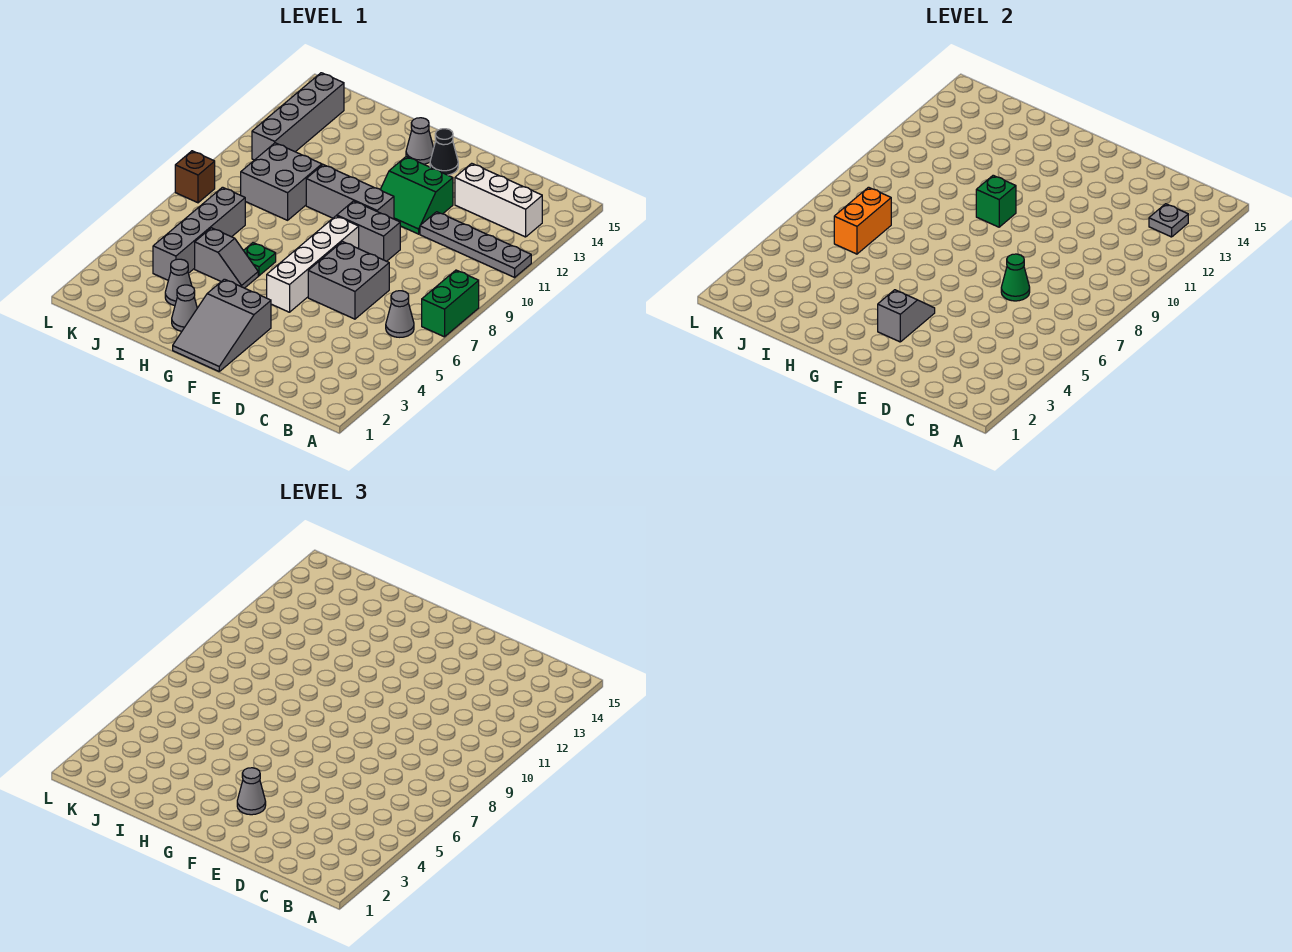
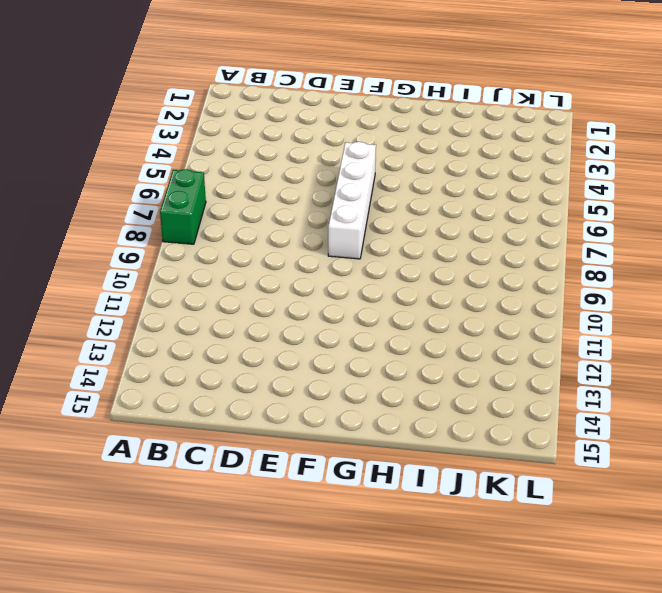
none -> grey plate A11:D11 level 1
none -> grey cone B6 level 1
none -> white brick B13:D13 level 1

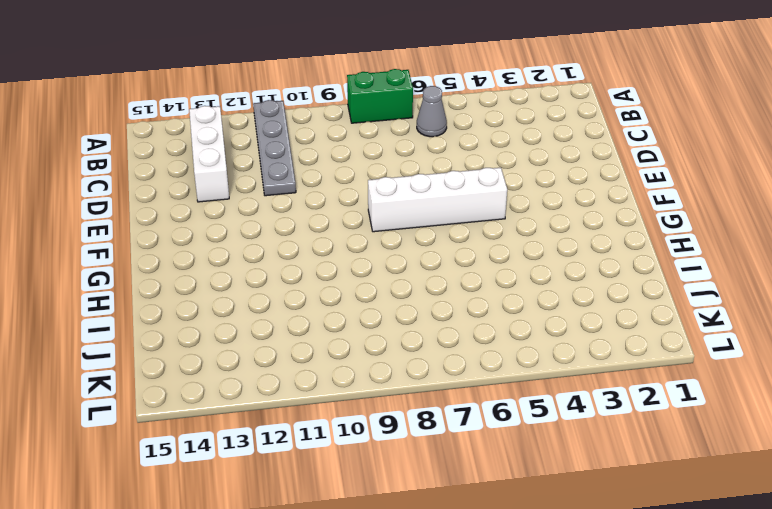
none -> grey brick D6:E7 level 1
none -> grey brick E9:F9 level 1
none -> green slope E11:F12 level 1 top 12

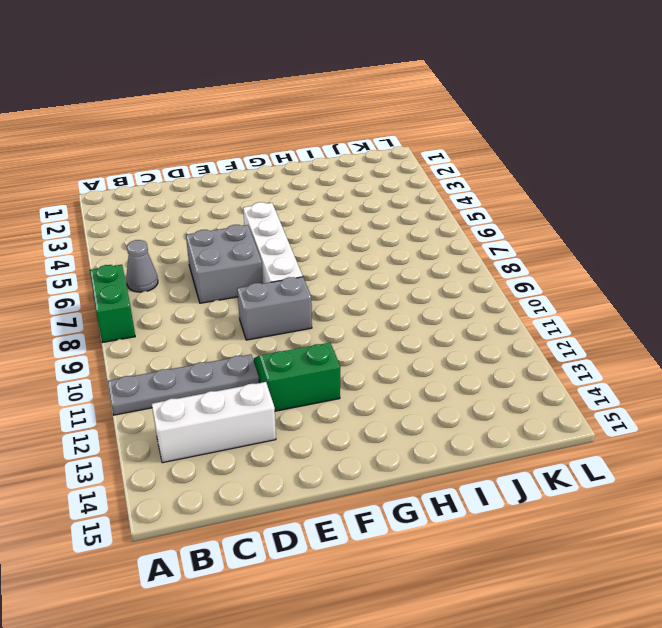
none -> grey slope F1:G3 level 1 top 3
none -> grey brick F10:H10 level 1
none -> black cone F14 level 1

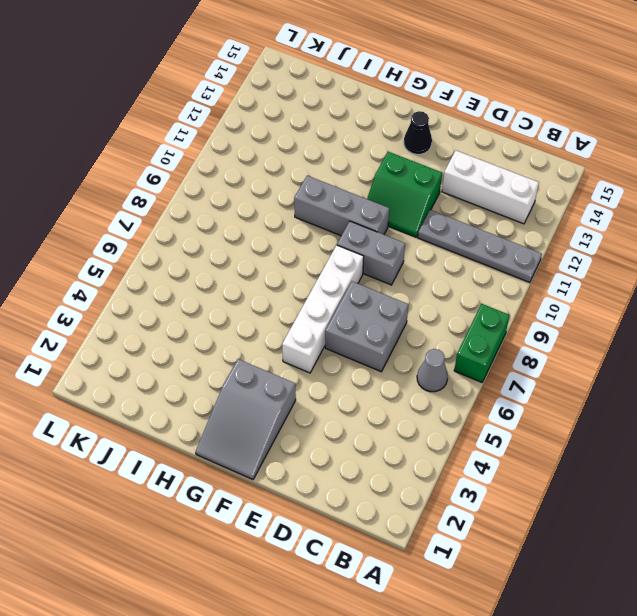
none -> grey cone G14 level 1
none -> grey cone H2 level 1
none -> grey slope H5:I5 level 1 top I

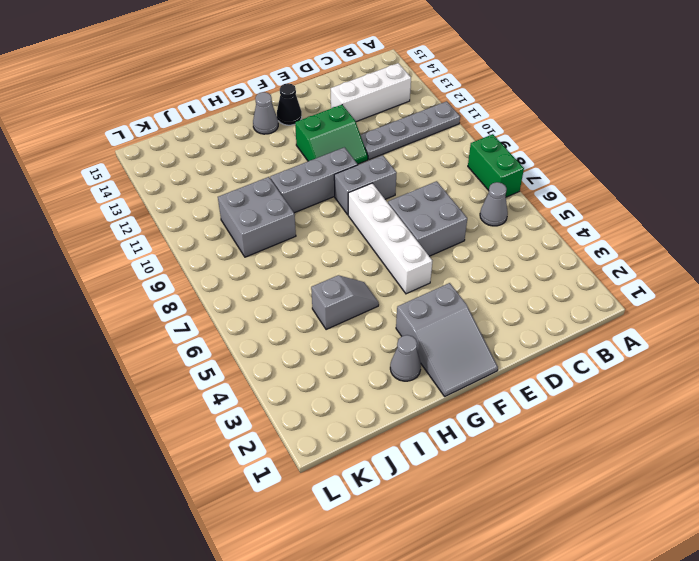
none -> green plate H6 level 1
none -> grey cone I3 level 1
none -> grey brick J4:J7 level 1

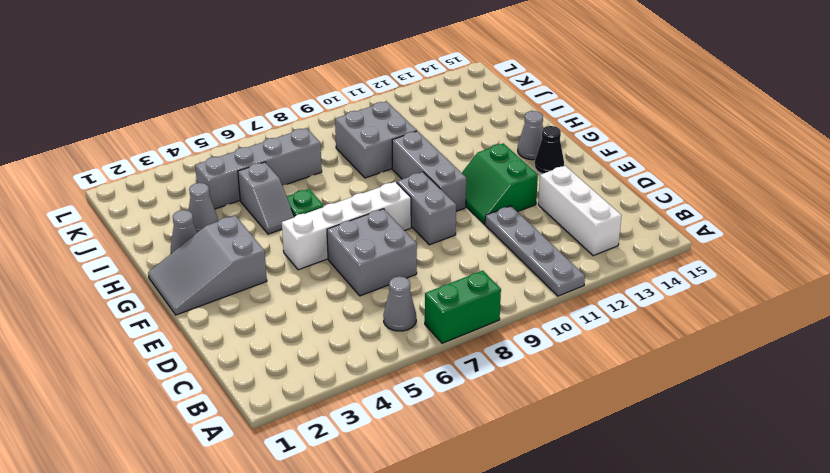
none -> grey brick K11:K14 level 1
none -> brown brick L8 level 1
none -> grey plate B13 level 2

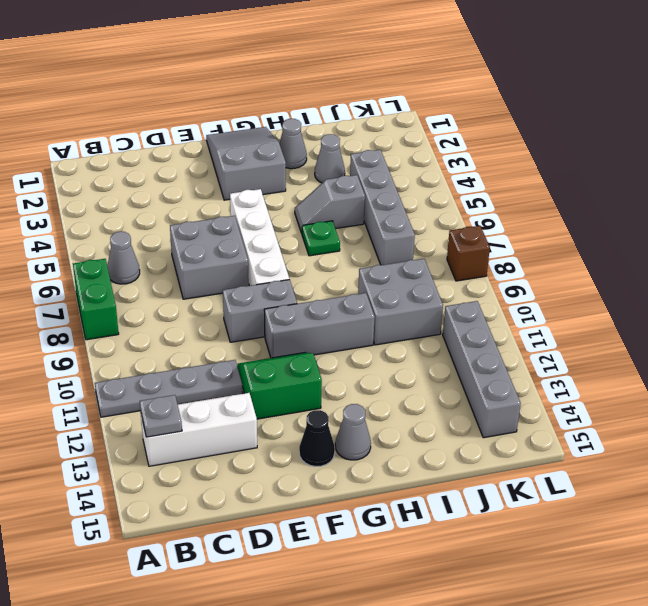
none -> green cone D7 level 2
none -> grey slope F3:F4 level 2 top 3
none -> green brick G10 level 2

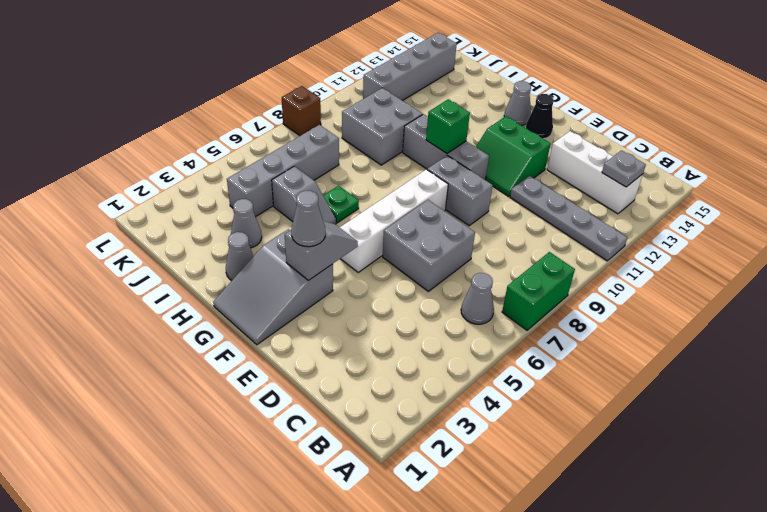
none -> green cone D7 level 2
none -> orange brick J6:J7 level 2

